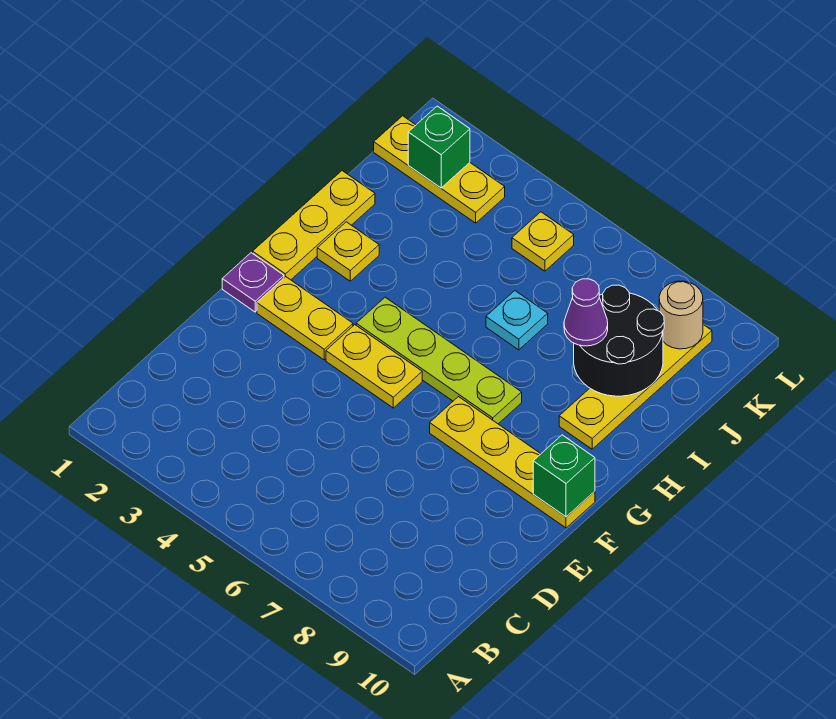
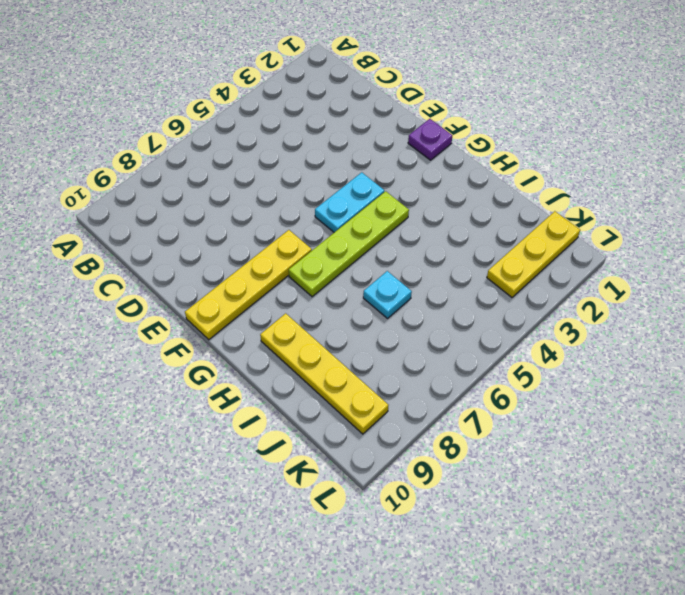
cyan plate F4:F5 level 1 -> yellow plate F4:F5 level 1
none -> yellow plate F2:F3 level 1
none -> yellow plate G1:I1 level 1
none -> yellow plate H2 level 1

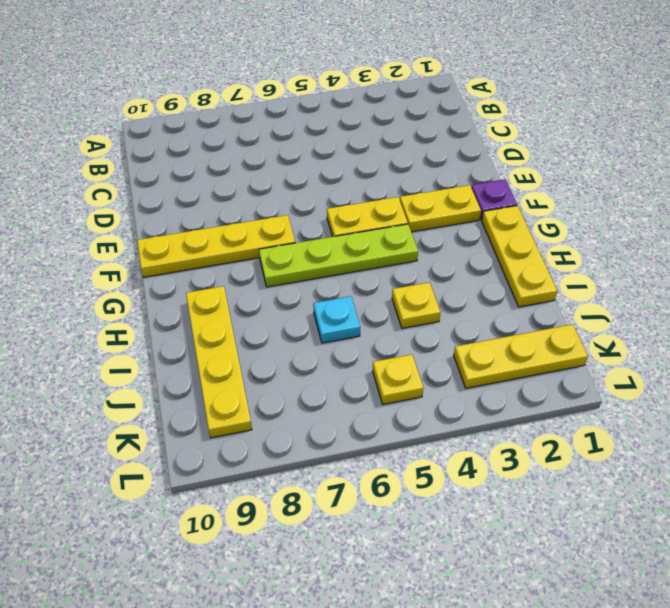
yellow plate I4 level 1 -> yellow plate H2 level 1
none -> green brick F10 level 2
none -> black round brick I8:J9 level 2
none -> green brick K2 level 2

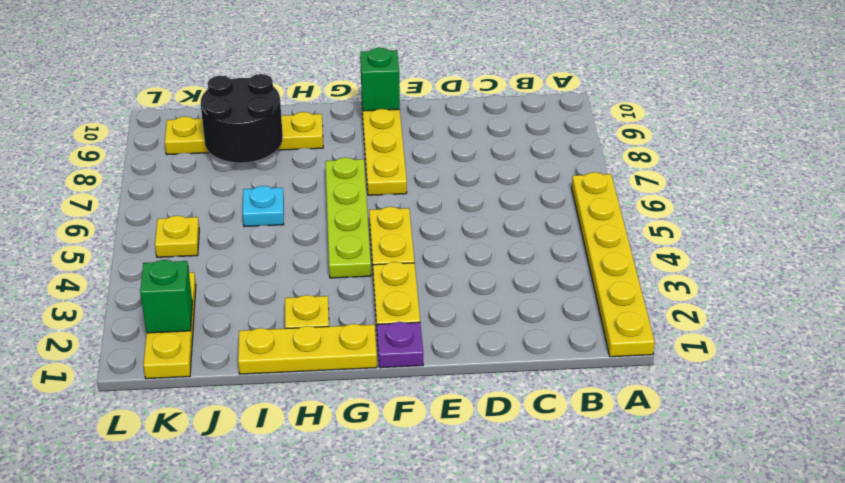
yellow plate A1:A6 level 1 -> none
none -> tan round brick K9 level 2
none -> purple cone I8 level 3

